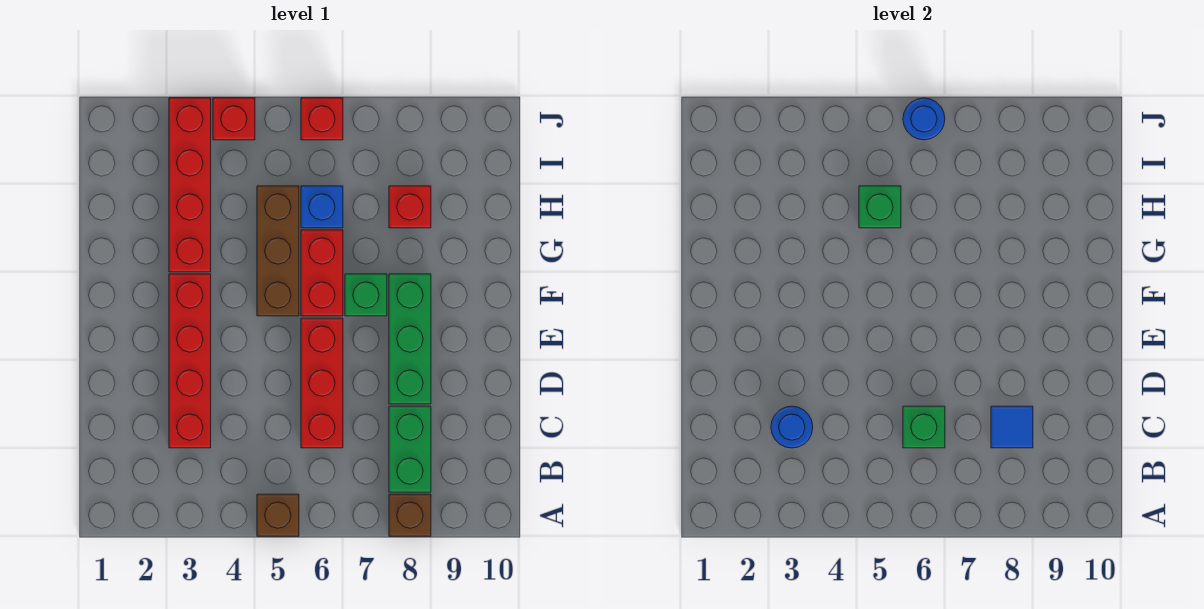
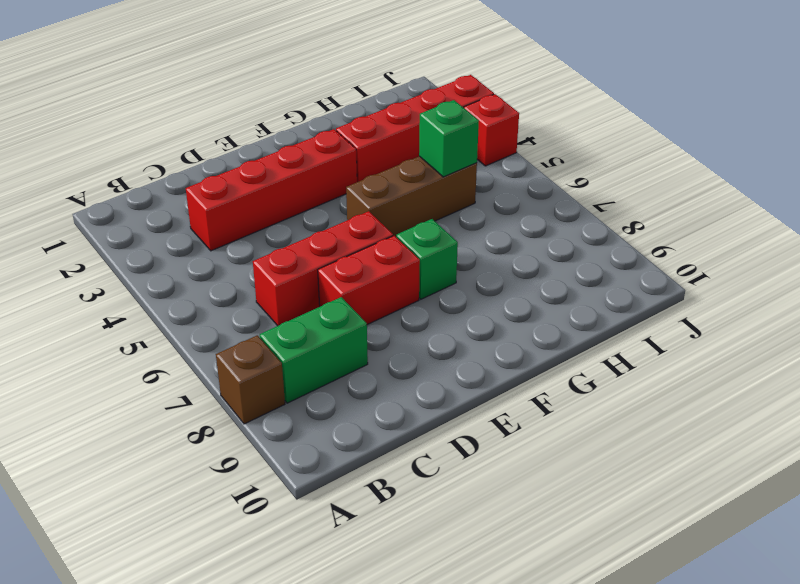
red brick D7:E7 level 1 -> red brick F6:G6 level 1
none -> brown brick A5 level 1
none -> green brick D8:F8 level 1
none -> blue brick H6 level 1

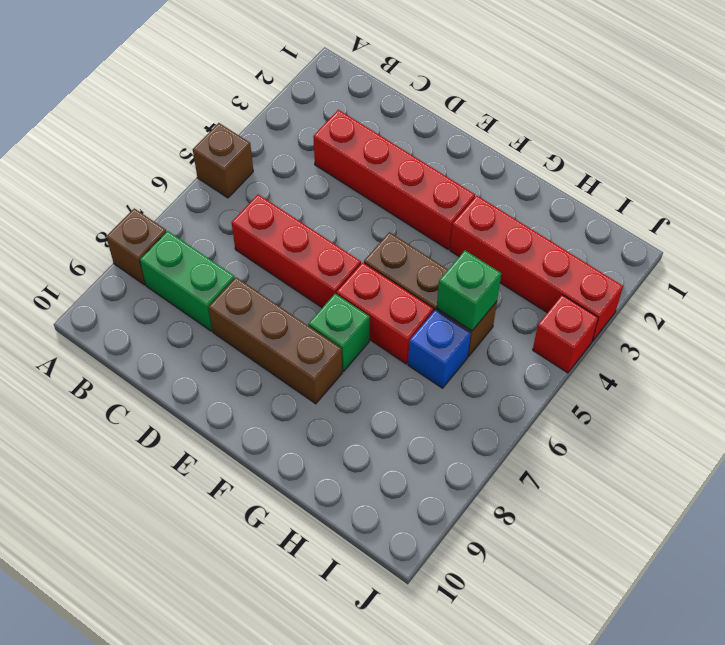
brown brick D8:F8 level 1 -> green brick D8:F8 level 1
none -> red brick H8 level 1
none -> red brick J6 level 1
none -> blue round brick C3 level 2

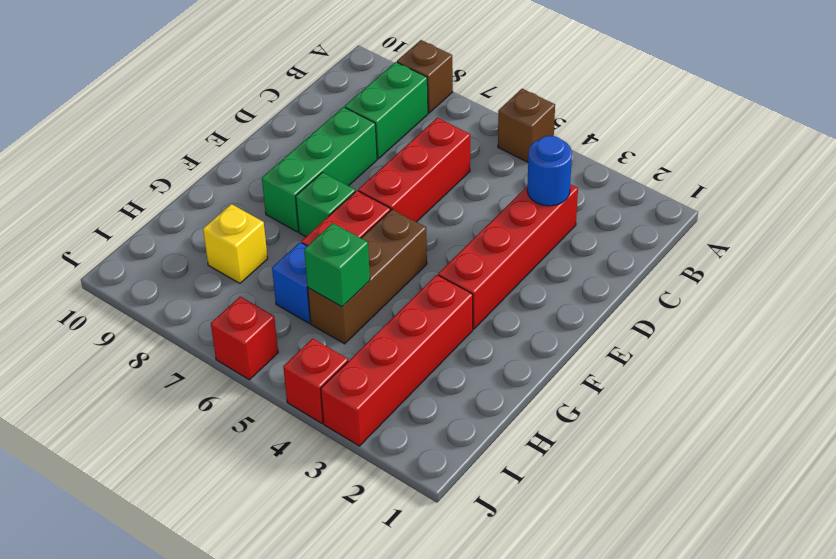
yellow brick H8 level 1 -> red brick H8 level 1
none -> green brick C6 level 2
none -> blue tile C8 level 2
none -> blue round brick J6 level 2

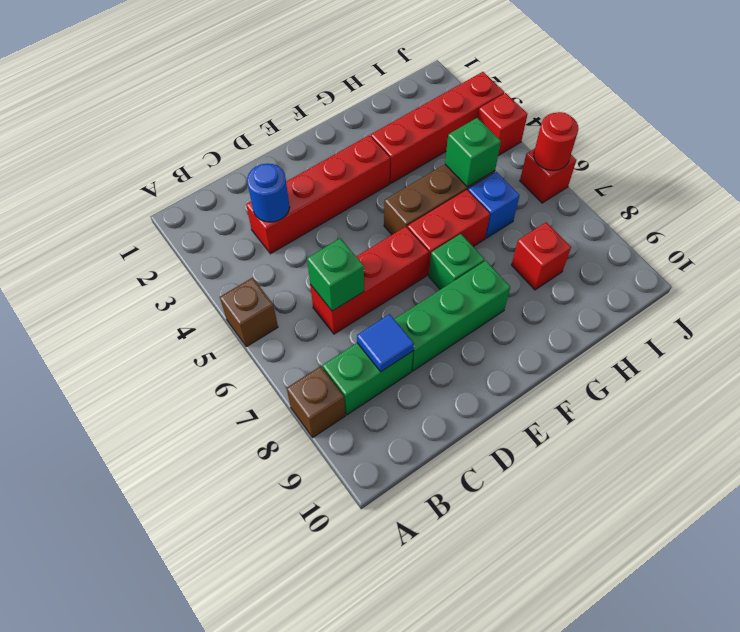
red round brick J6 level 2 -> blue round brick J6 level 2

